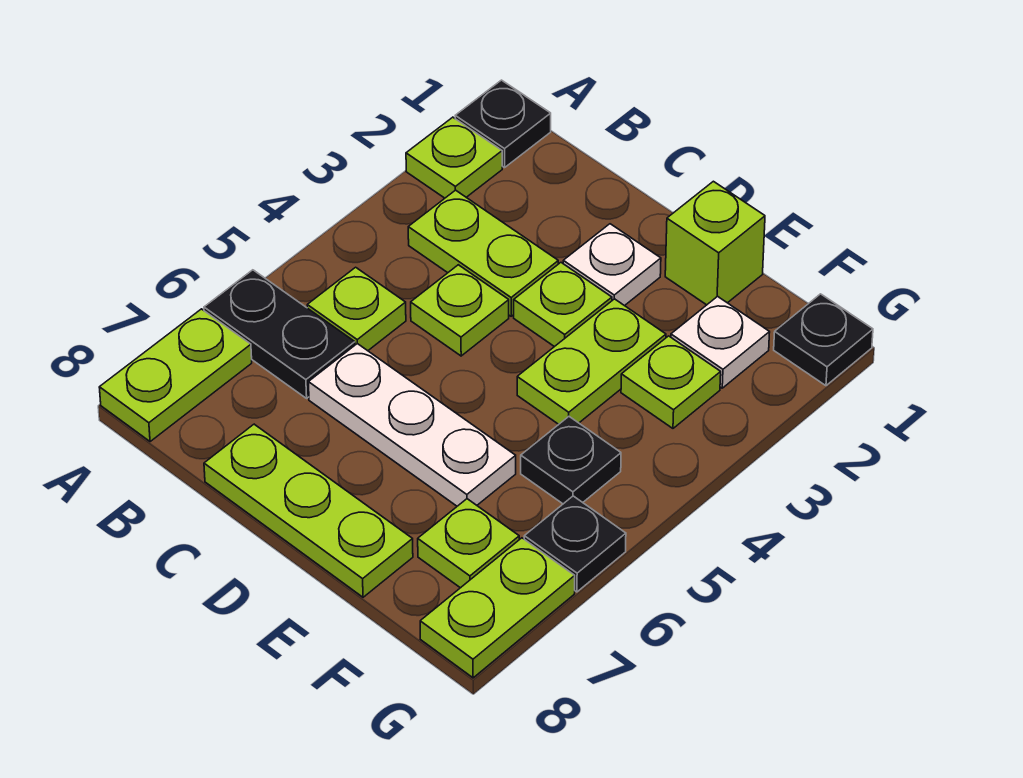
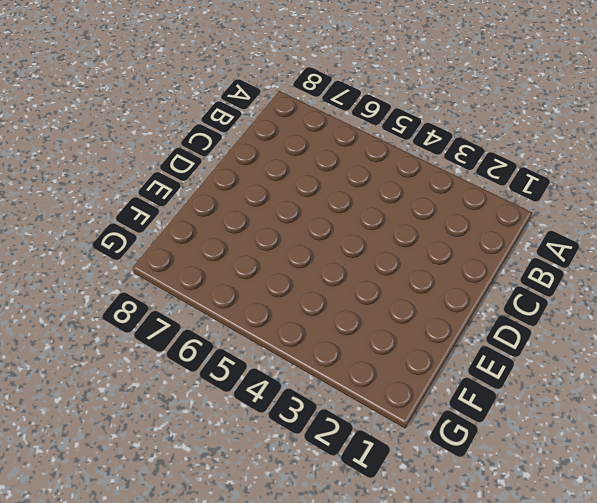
none -> black plate A1 level 1
none -> lime plate A2 level 1
none -> black plate A6:B6 level 1

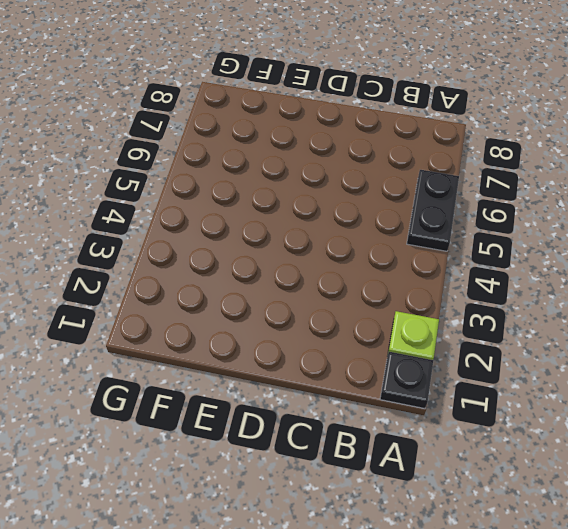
black plate A5:A6 level 1 -> black plate A6:B6 level 1
none -> lime plate A7:A8 level 1
none -> lime plate B3:C3 level 1
none -> lime plate B5 level 1

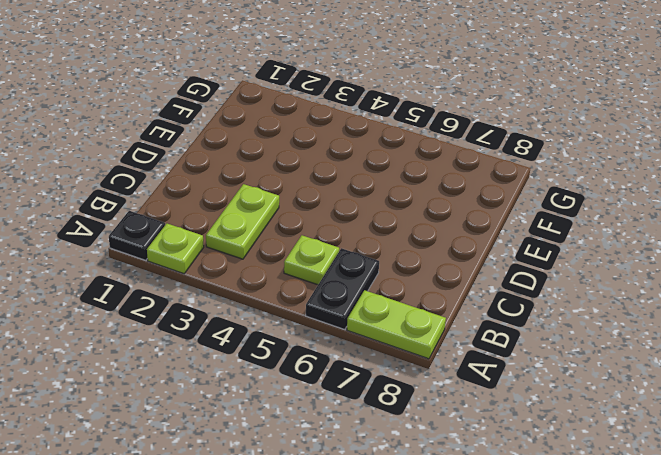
none -> lime plate C4 level 1
none -> white plate C6:E6 level 1
none -> lime plate C8:E8 level 1

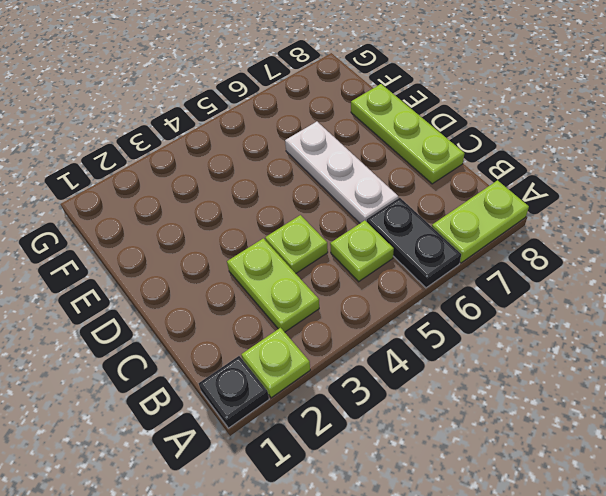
none -> white plate D2 level 1
none -> lime plate D3 level 1
none -> lime brick E1 level 1

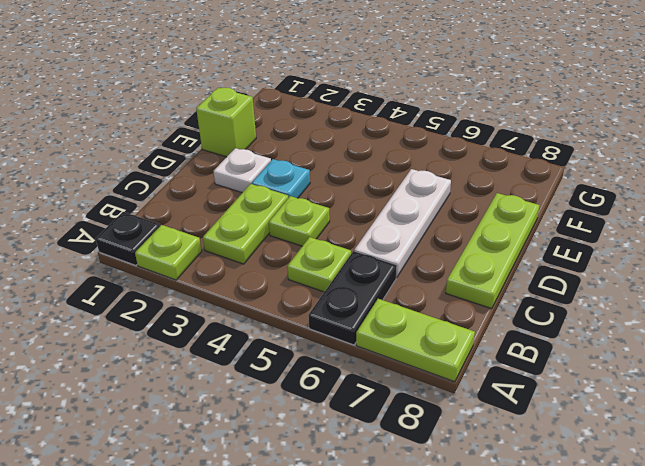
cyan plate D3 level 1 -> lime plate D3 level 1
none -> lime plate E3:E4 level 1
none -> white plate F2 level 1
none -> lime plate F3 level 1

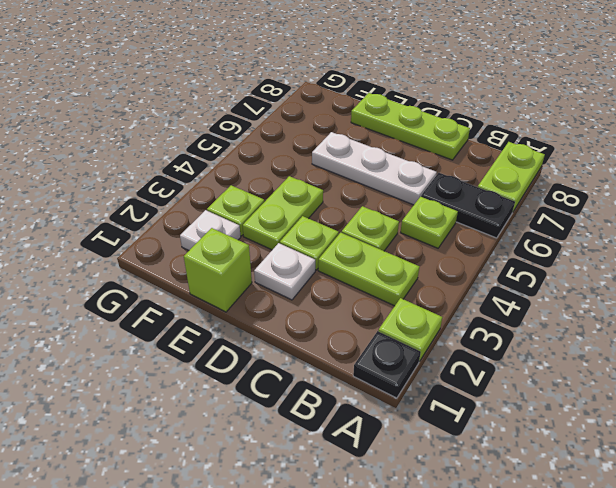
none -> black plate F5 level 1
none -> lime plate F7 level 1
none -> black plate G1 level 1

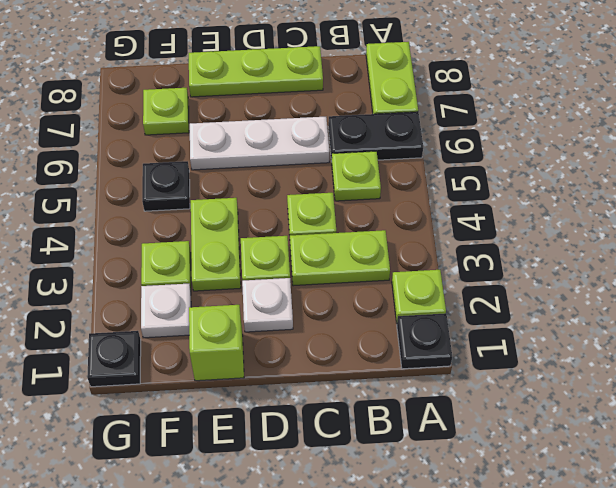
none -> black plate G6 level 1
none -> lime plate G7:G8 level 1

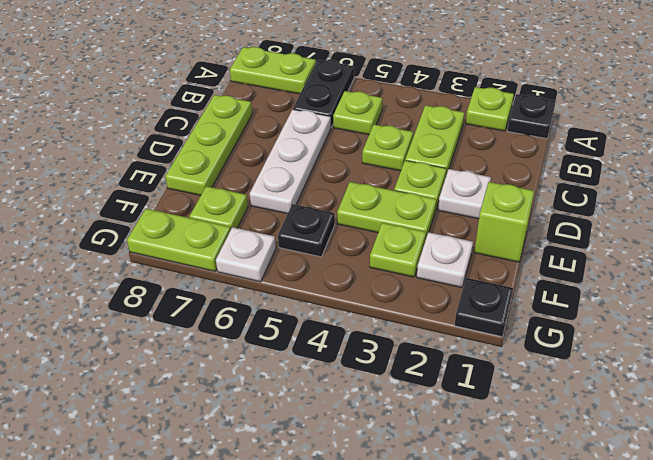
white plate G6 level 1 -> black plate G6 level 1

